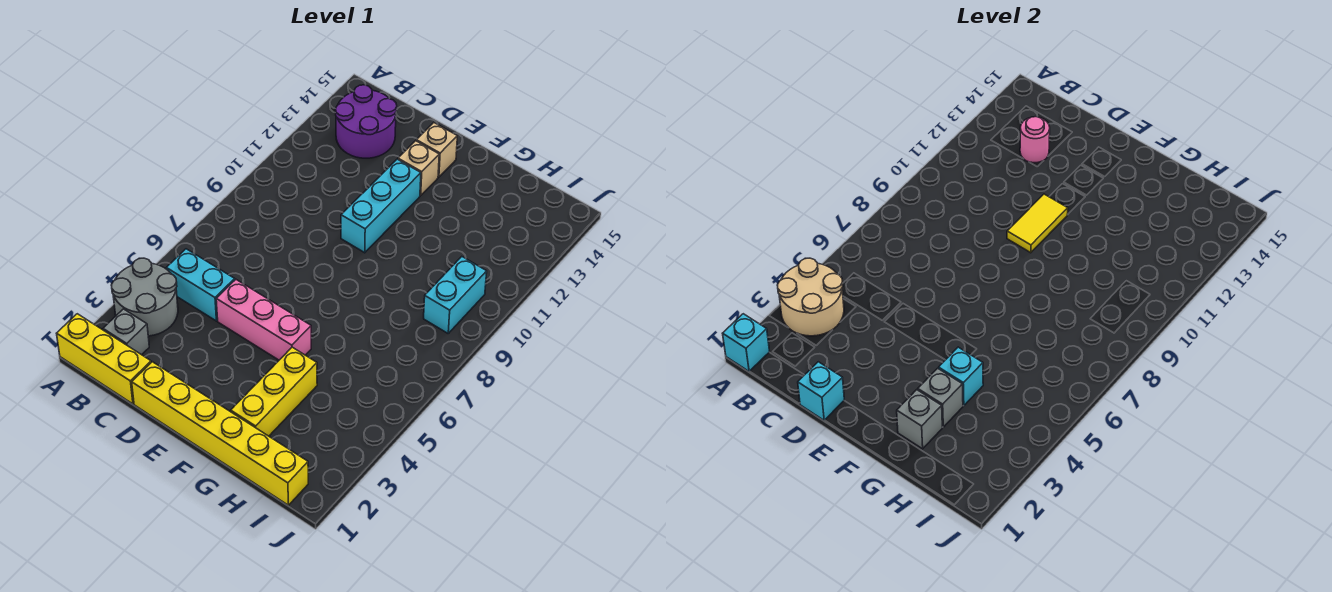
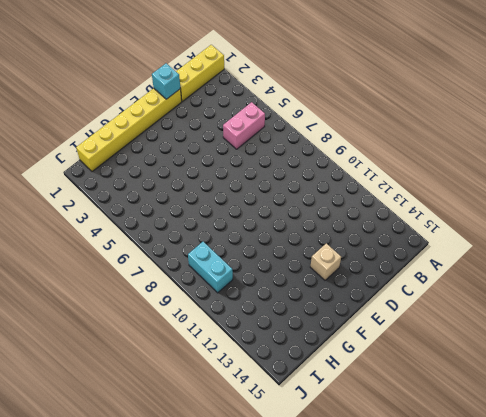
pink brick B5:C5 level 1 -> cyan brick B5:C5 level 1
none -> grey round brick A3:B4 level 1
none -> grey brick B2 level 1
none -> purple round brick B13:C14 level 1

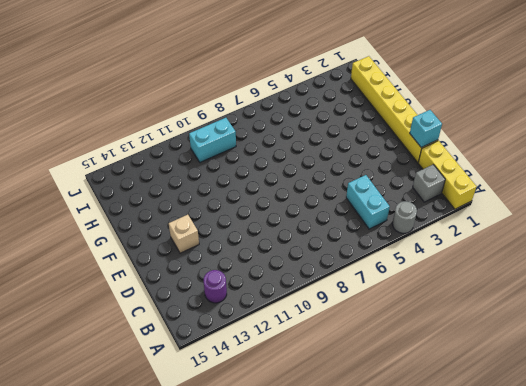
grey round brick A4 level 1 -> grey round brick A3:B4 level 1
purple round brick B13 level 1 -> purple round brick B13:C14 level 1
none -> pink brick D5:F5 level 1
none -> cyan brick E10:E12 level 1
none -> tan brick E14 level 1

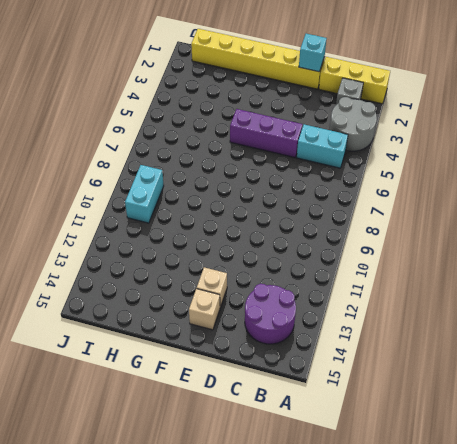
purple brick D5:F5 level 1 -> pink brick D5:F5 level 1
none -> cyan brick E10:E12 level 1
none -> yellow brick G2:G4 level 1
none -> cyan brick A1 level 2

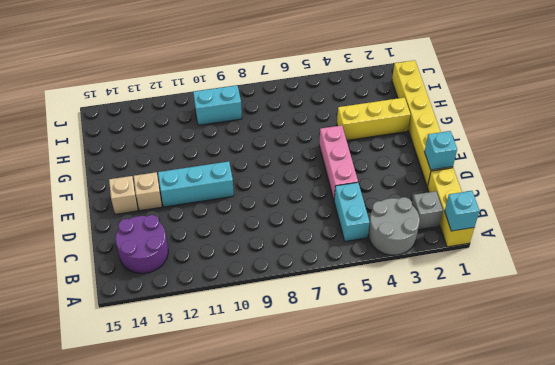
none -> tan round brick A3:B4 level 2
none -> pink round brick C13 level 2
none -> yellow tile E10:E11 level 2

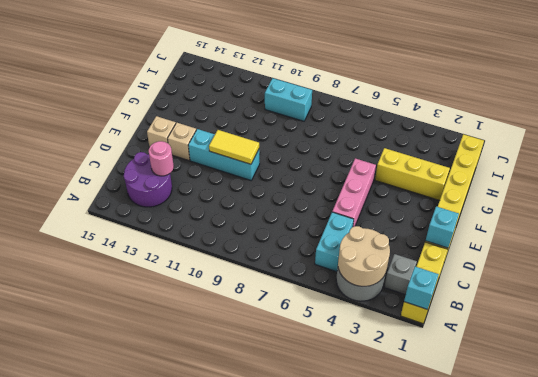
none -> grey brick G2 level 2
none -> grey brick G3 level 2
none -> cyan brick G4 level 2

